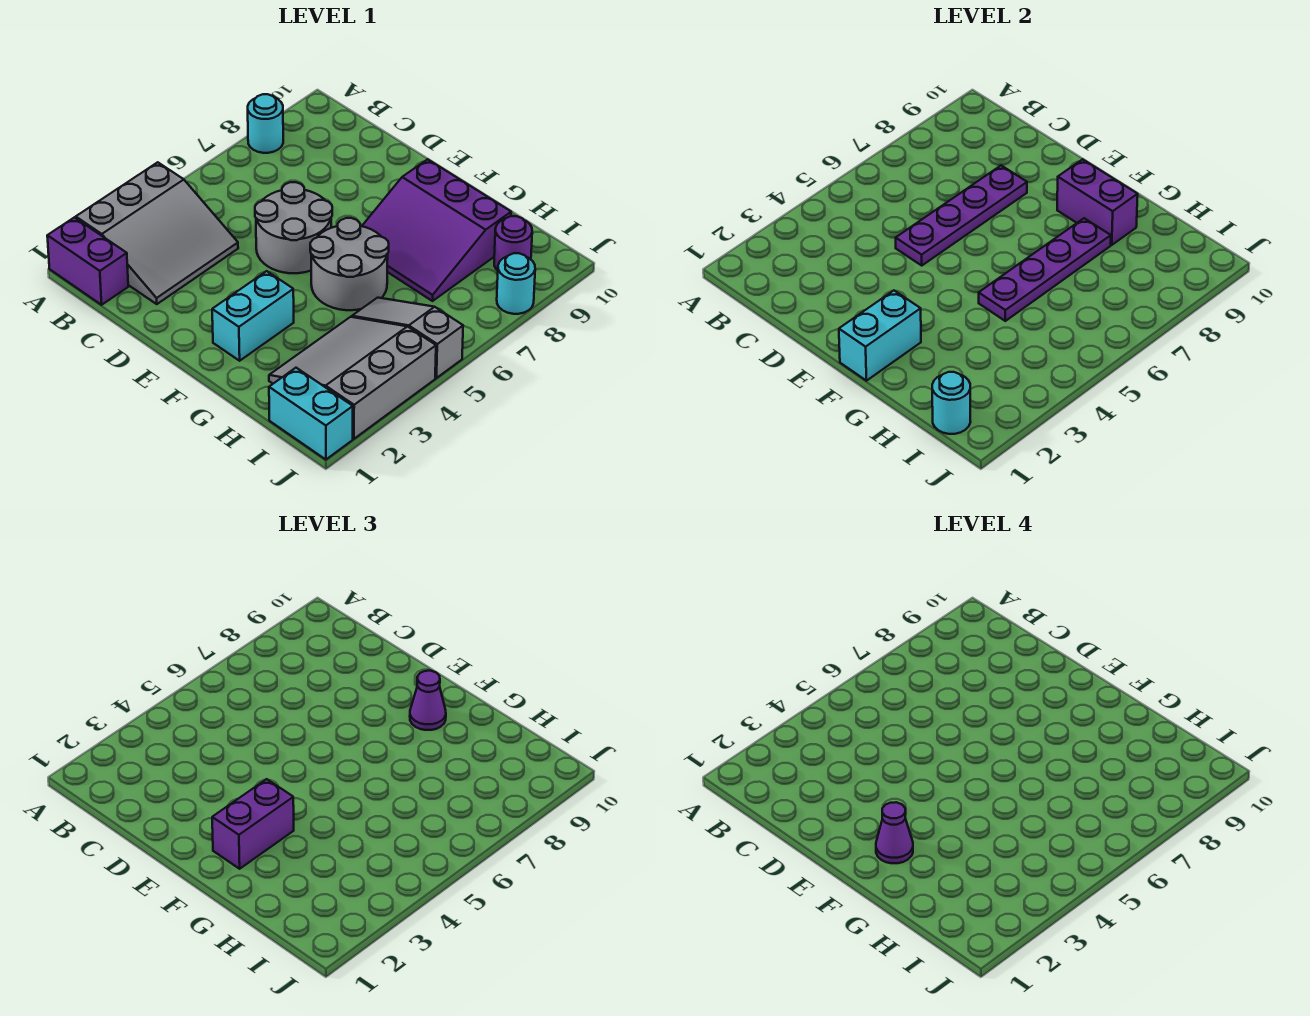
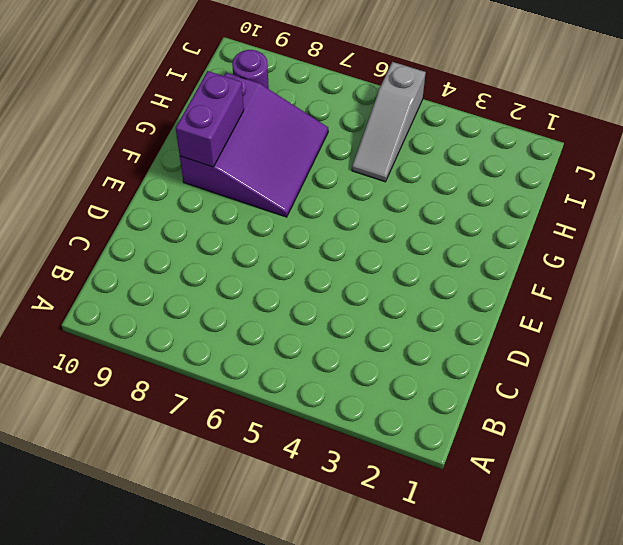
none -> purple brick A1:B1 level 1
none -> grey slope A2:C4 level 1 top A
none -> cyan round brick A8 level 1

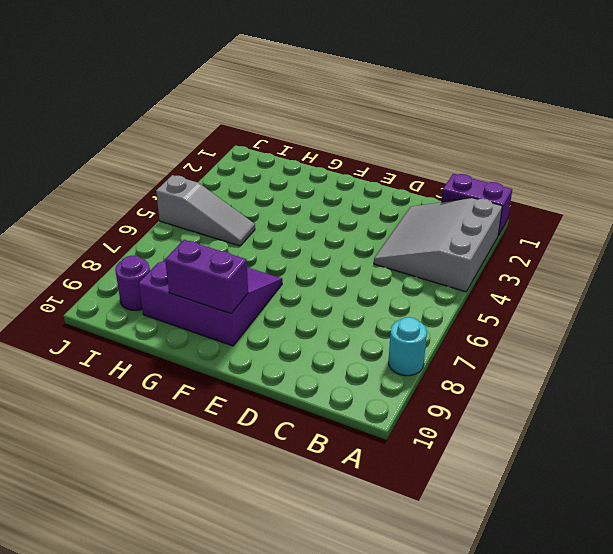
none -> grey round brick D5:E6 level 1
none -> cyan brick F2:F3 level 1
none -> grey round brick F5:G6 level 1

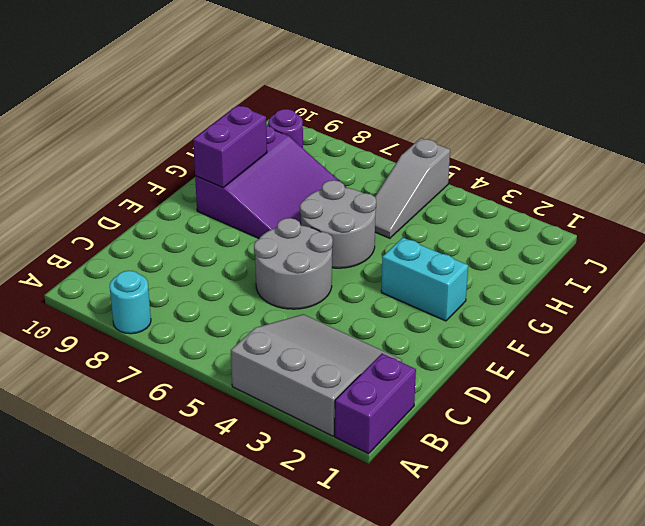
none -> grey slope H2:J4 level 1 top J
none -> cyan brick I1:J1 level 1
none -> cyan round brick J8 level 1

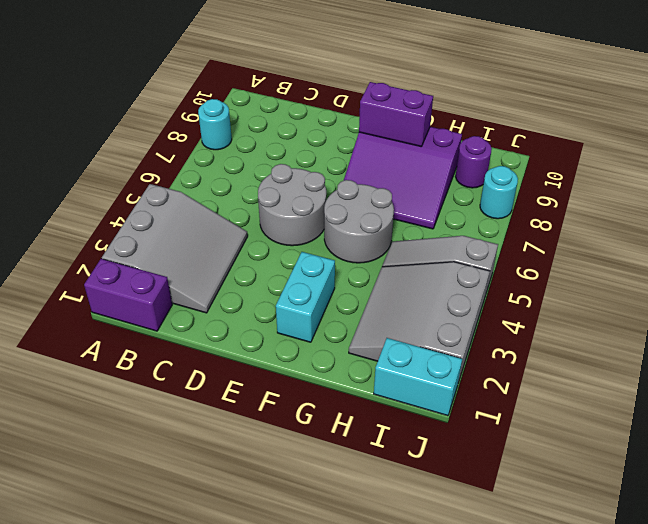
none -> purple plate D5:D8 level 2
none -> cyan brick F1:F2 level 2
none -> purple plate G5:G8 level 2

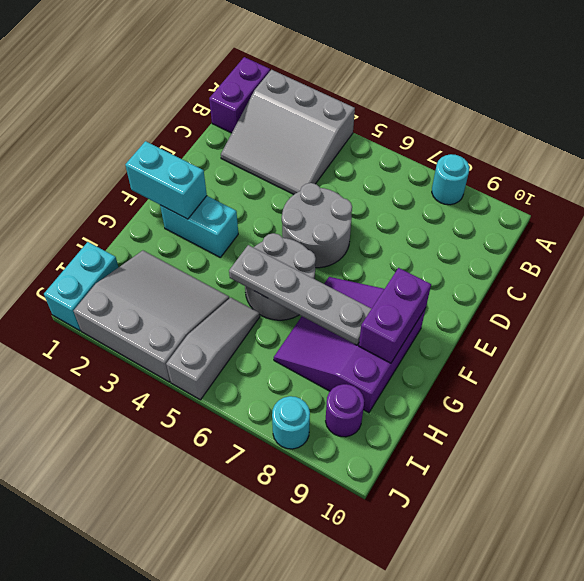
grey plate G5:G8 level 2 -> purple plate G5:G8 level 2
none -> purple plate D5:D8 level 2
none -> cyan round brick I1 level 2
none -> purple brick F2:F3 level 3

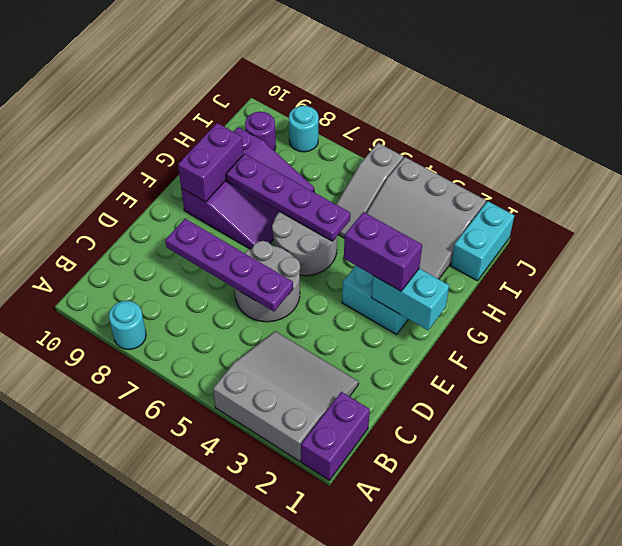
none -> cyan round brick I1 level 2
none -> purple cone F9 level 3
none -> purple cone F2 level 4

